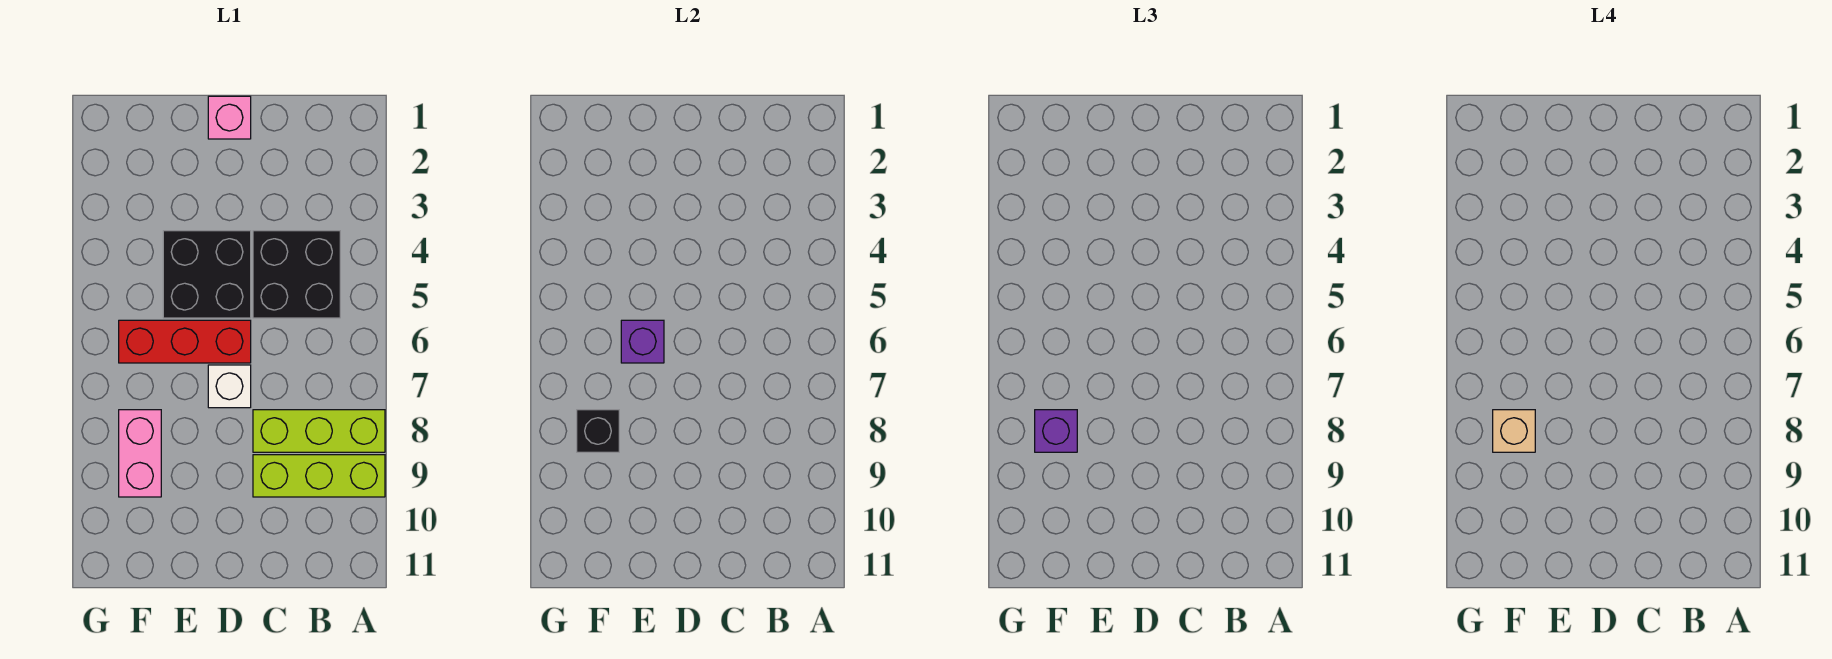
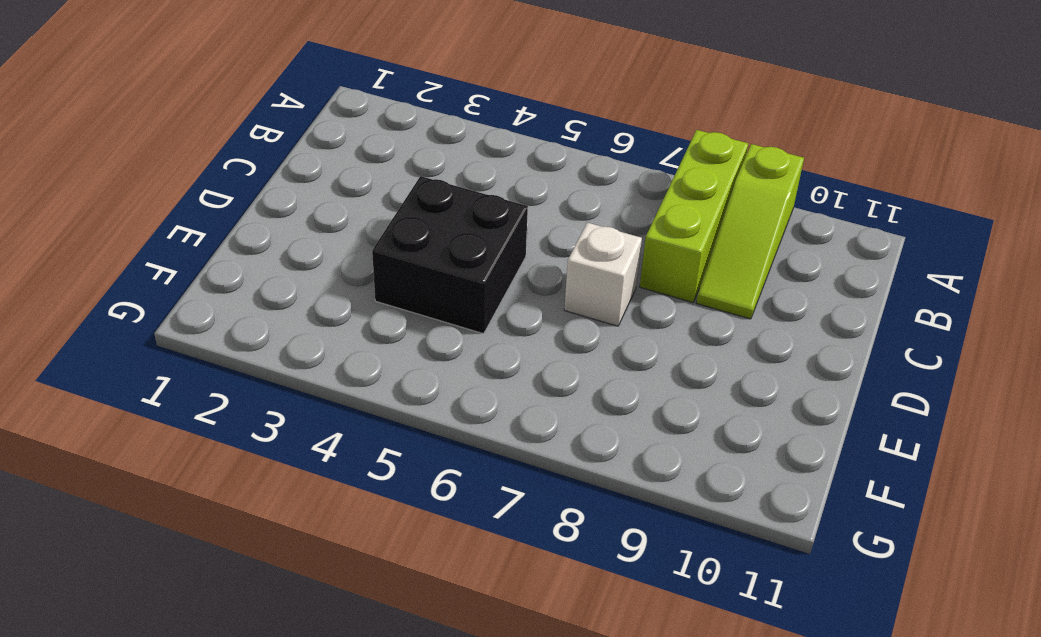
lime slope A9:C9 level 1 top A -> lime brick A9:C9 level 1
none -> black brick B4:C5 level 1
none -> pink brick D1 level 1
none -> red brick D6:F6 level 1

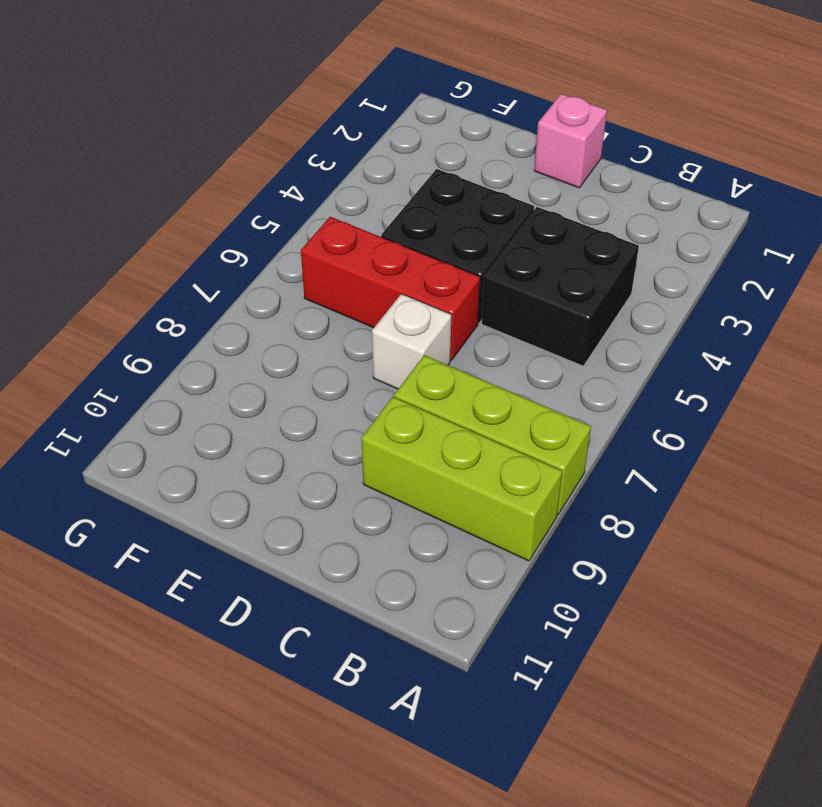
none -> pink brick F8:F9 level 1
none -> purple brick E6 level 2
none -> black brick F8 level 2

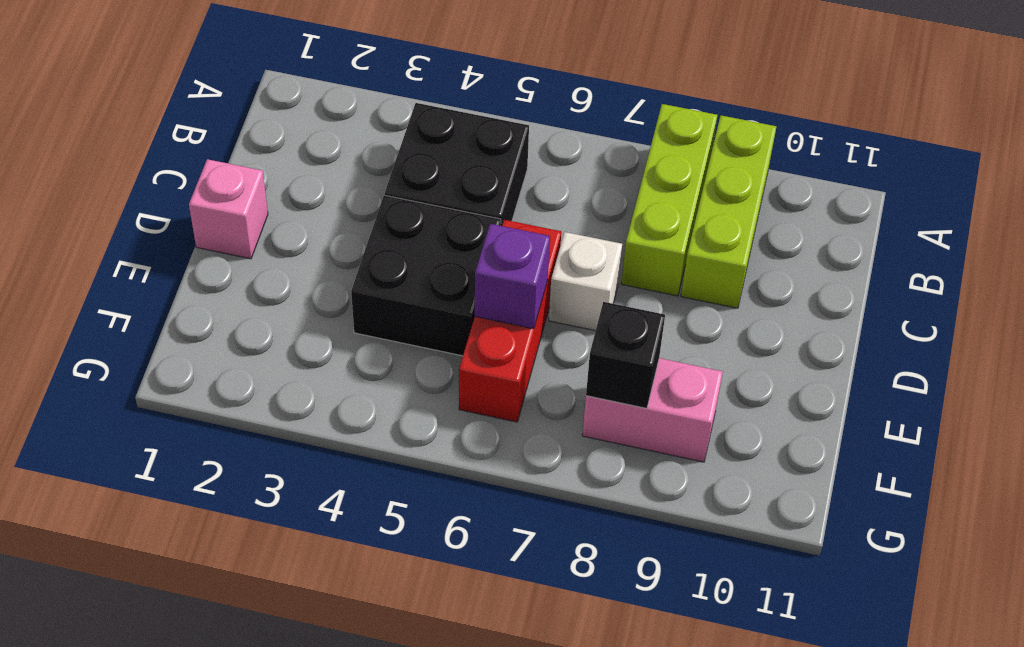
none -> purple brick F8 level 3
none -> tan brick F8 level 4

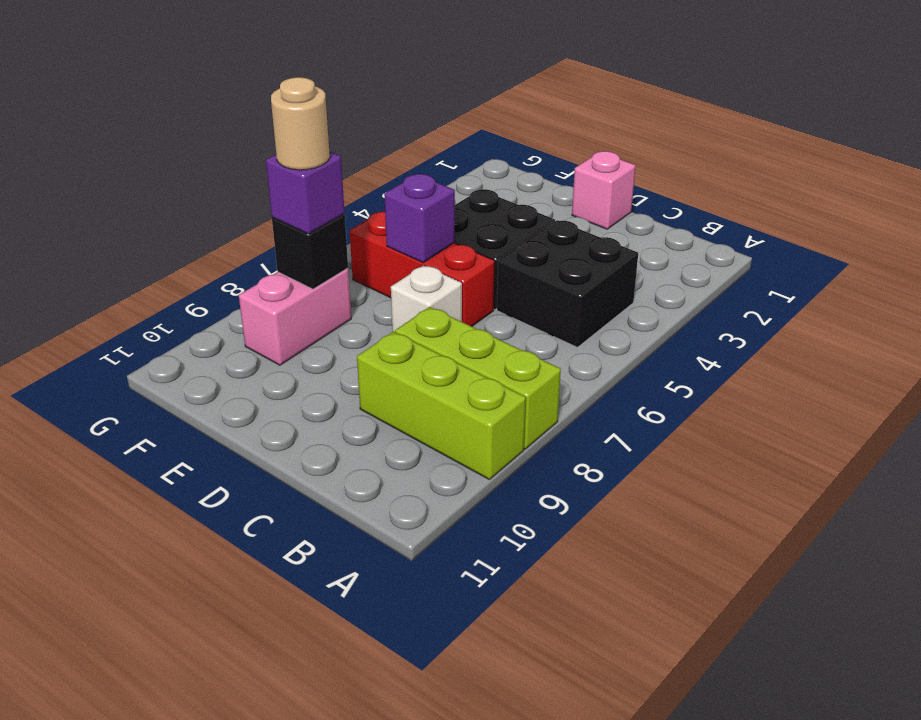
tan round brick F8 level 4 -> tan brick F8 level 4

